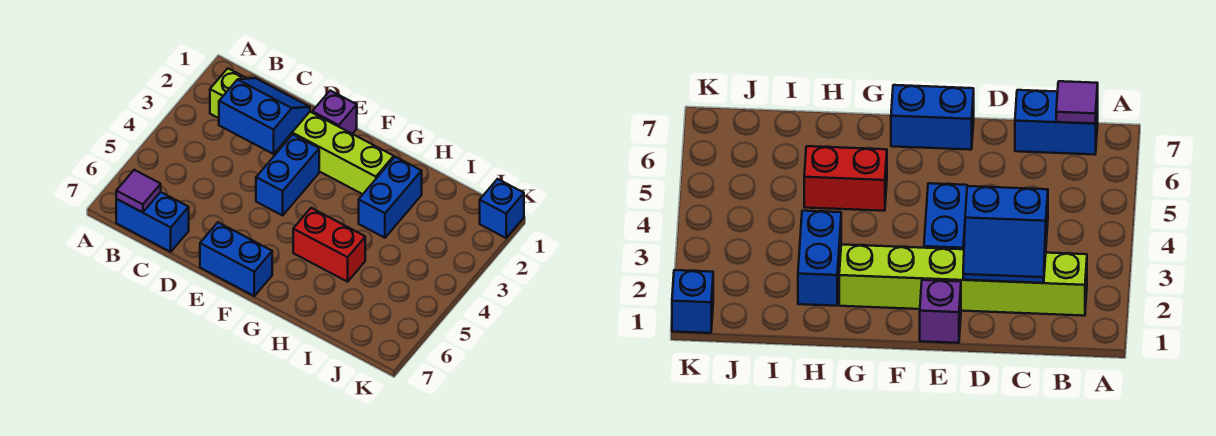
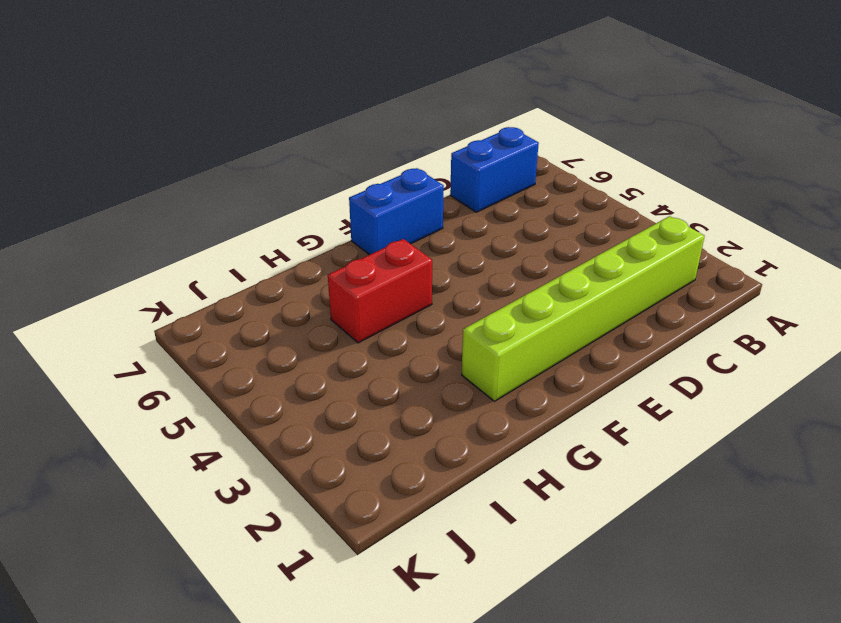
none -> purple brick E1 level 1
none -> blue brick E3:E4 level 1

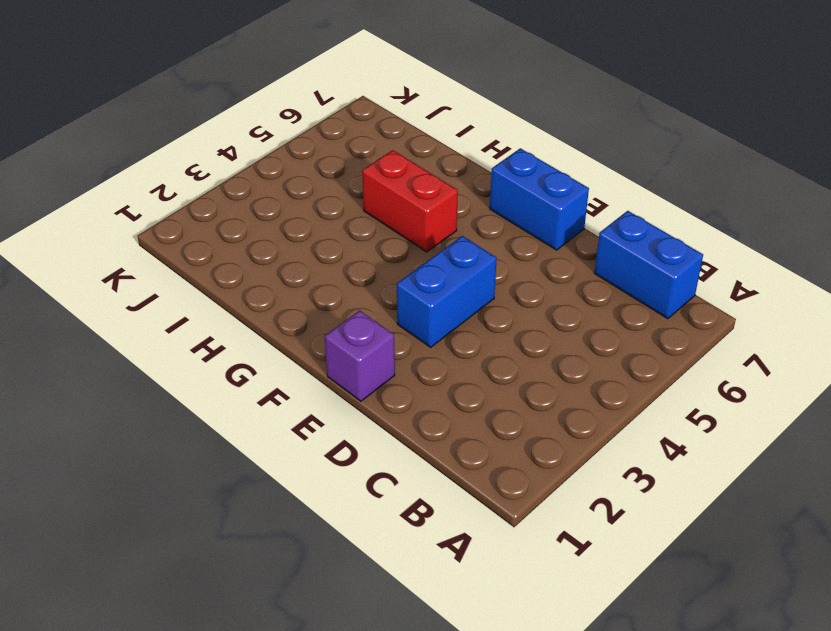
none -> lime brick B2:G2 level 1
none -> blue brick H2:H3 level 1

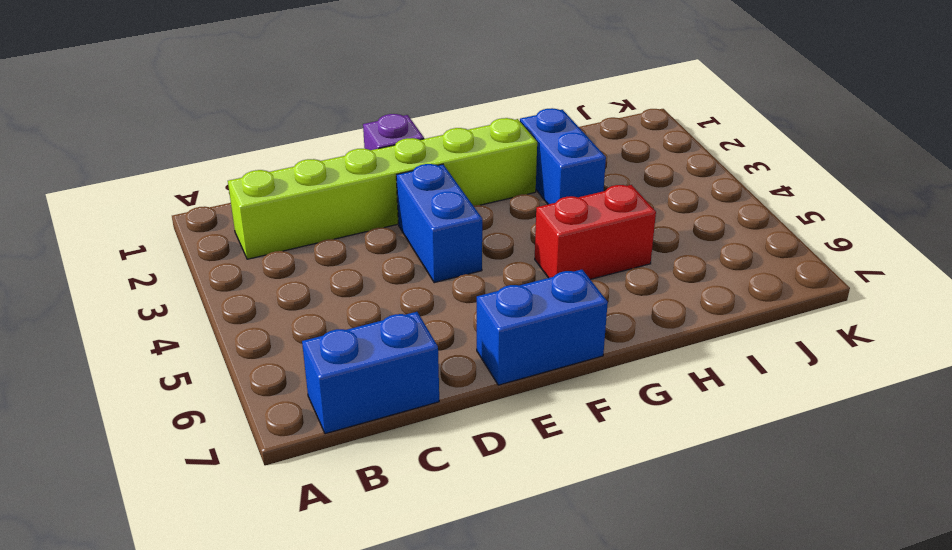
none -> blue brick K1 level 1
none -> purple tile B7 level 2

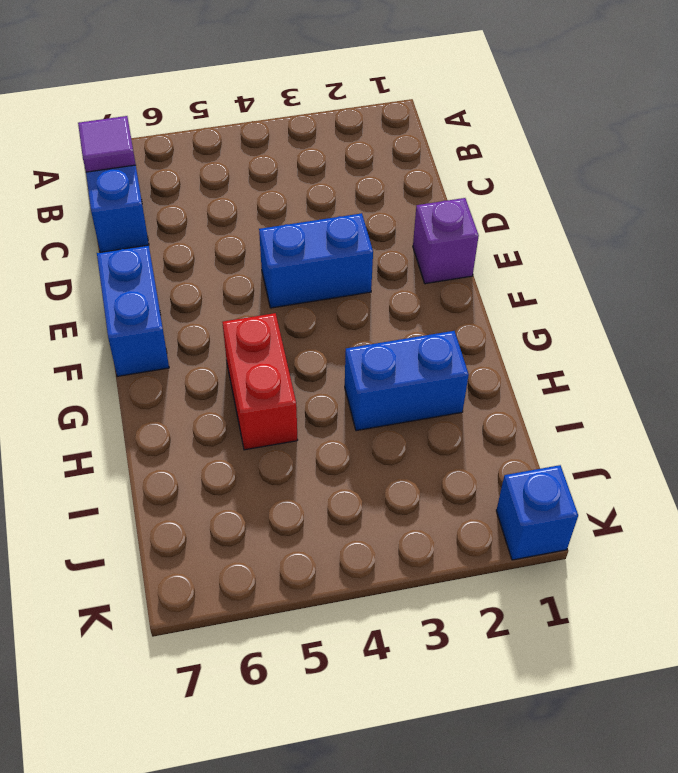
none -> lime brick B2:G2 level 1
none -> blue slope C2:D3 level 2 top 3

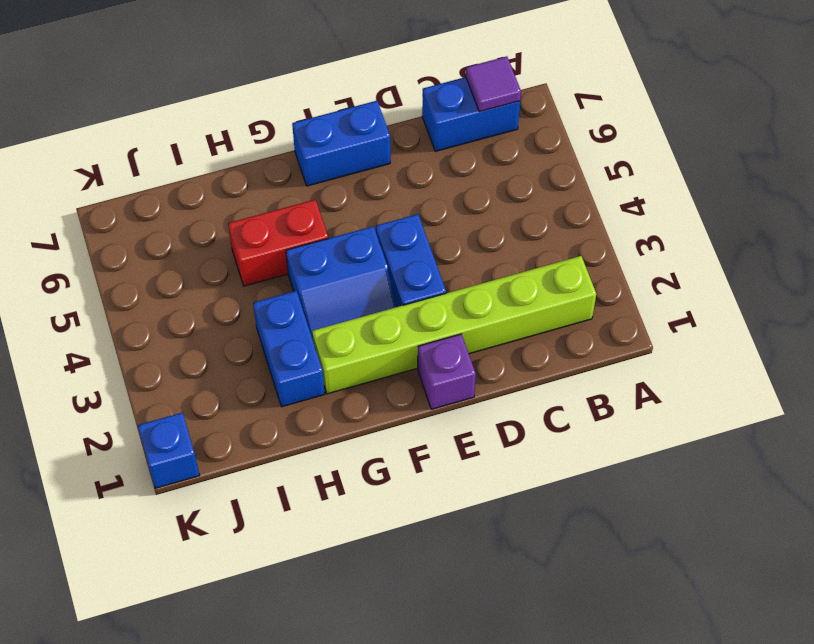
blue slope F3:G4 level 1 top 4 -> blue slope C2:D3 level 2 top 3

